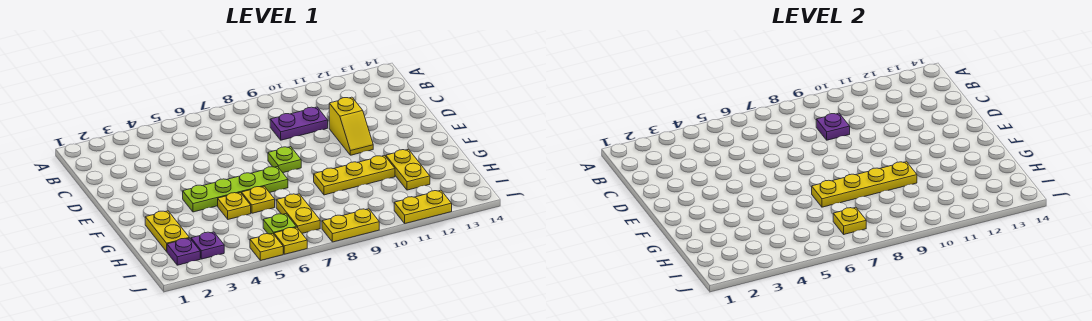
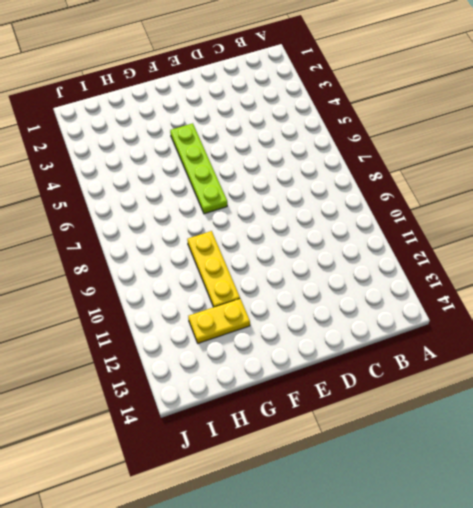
none -> purple plate C9:C10 level 1
none -> yellow slope D11:E11 level 1 top D
none -> lime plate E8 level 1

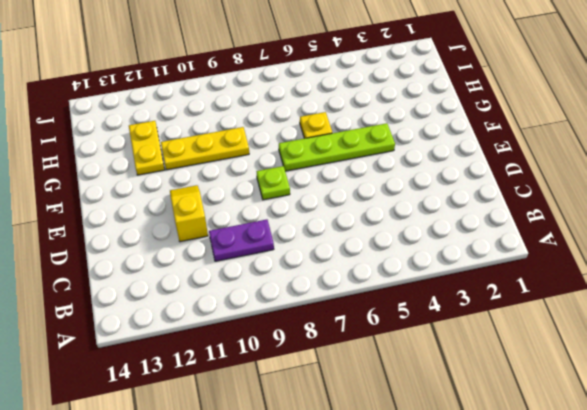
none -> yellow plate G2:H2 level 1
none -> yellow plate G5 level 1
none -> yellow plate H7:I7 level 1

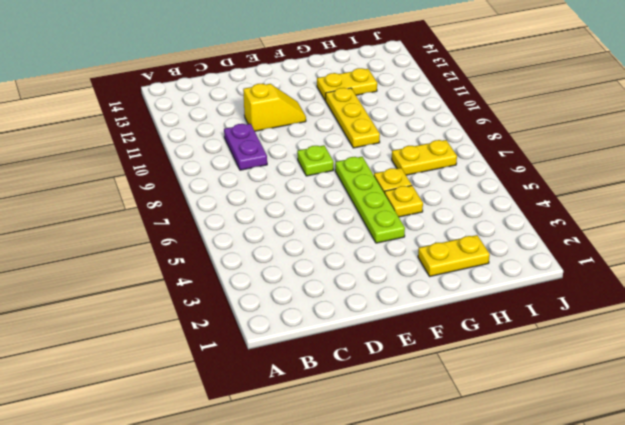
none -> purple plate I2 level 1
none -> purple plate I3 level 1
none -> lime plate I6 level 1

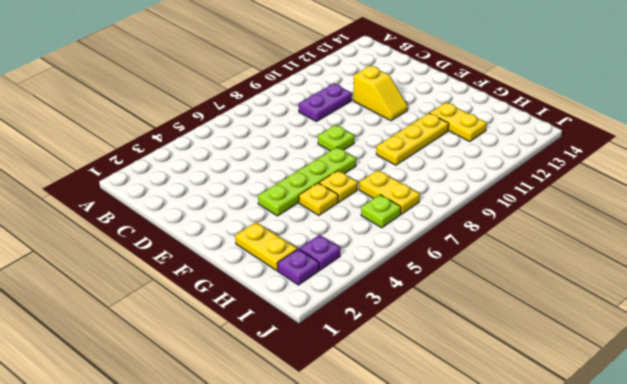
none -> yellow plate J5 level 1
none -> yellow plate J6 level 1
none -> yellow plate J8:J9 level 1

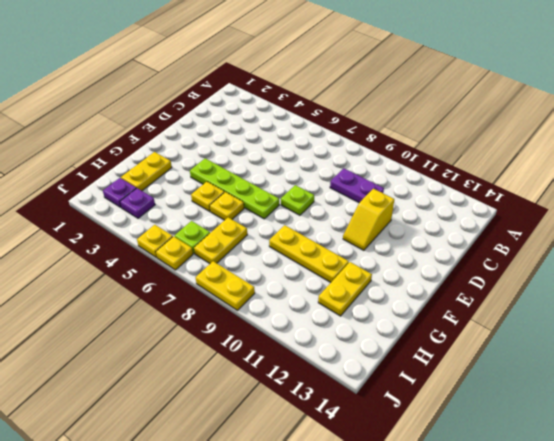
none -> yellow plate J11:J12 level 1
none -> purple plate C9 level 2
none -> yellow plate G7:G10 level 2

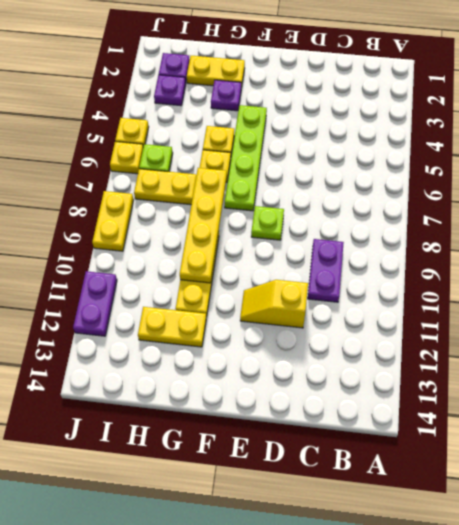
purple plate G3 level 1 -> purple plate C9 level 2
purple plate J11:J12 level 1 -> yellow plate J11:J12 level 1
none -> yellow plate I7 level 2

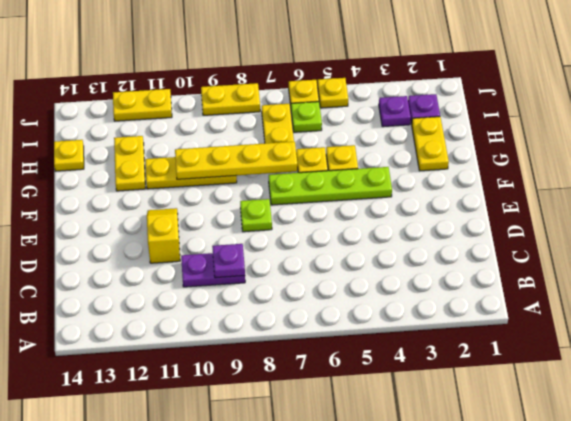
yellow plate H14 level 1 -> yellow plate I7 level 2

